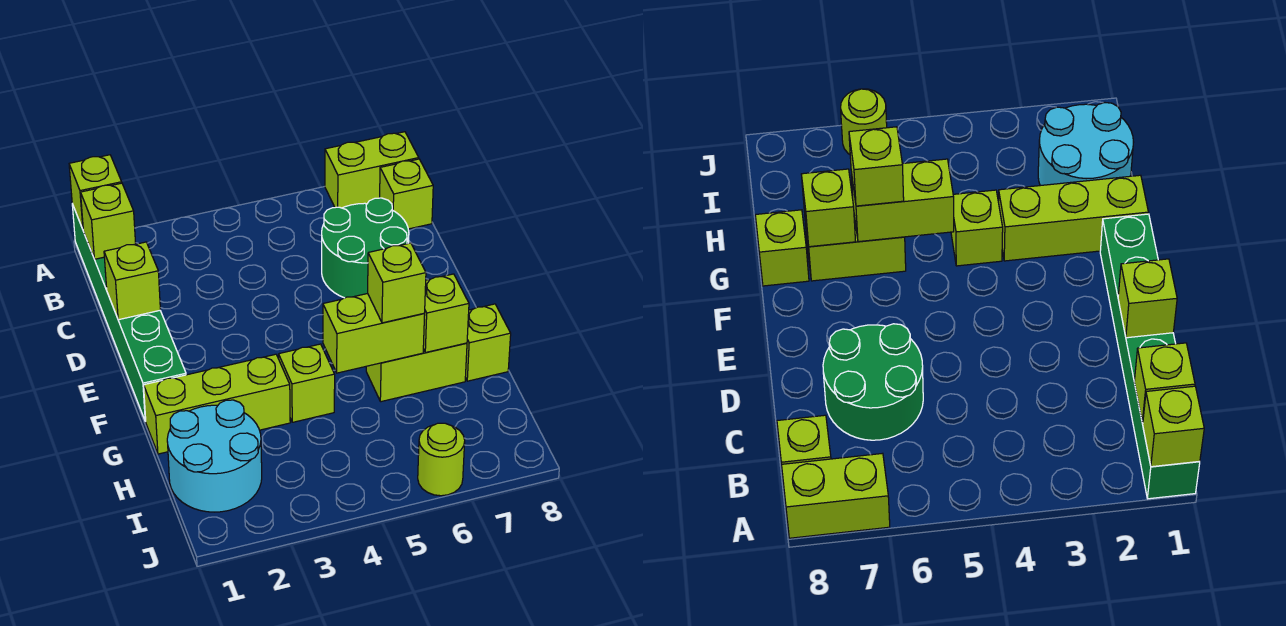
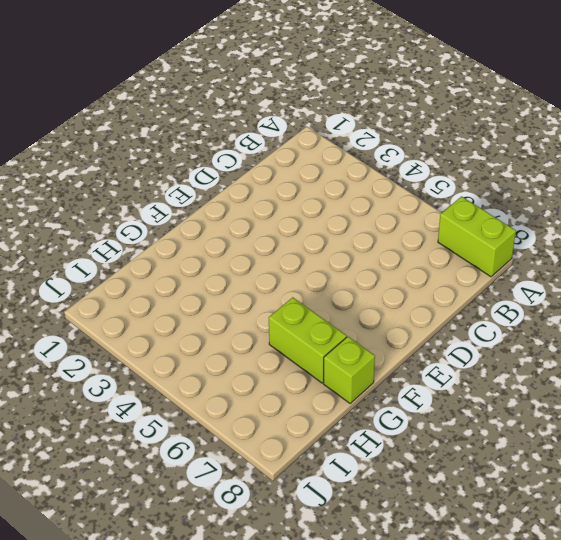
none -> green brick A1:F1 level 1
none -> lime brick B8 level 1
none -> green round brick C6:D7 level 1

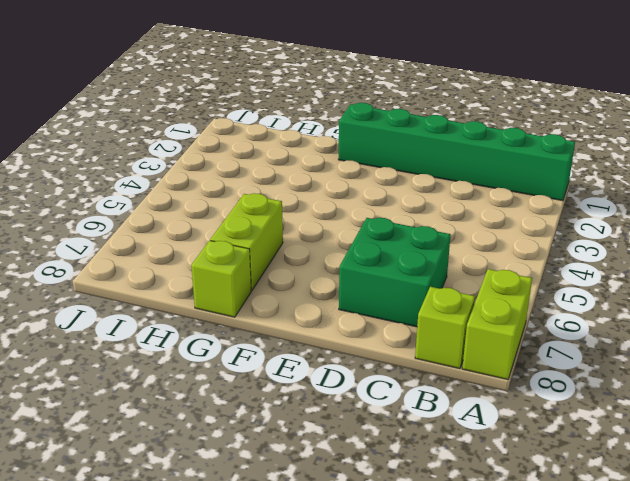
green brick C6:D7 level 1 -> green round brick C6:D7 level 1
none -> lime brick G1:G3 level 1
none -> lime brick G4 level 1
none -> cyan round brick H1:I2 level 1

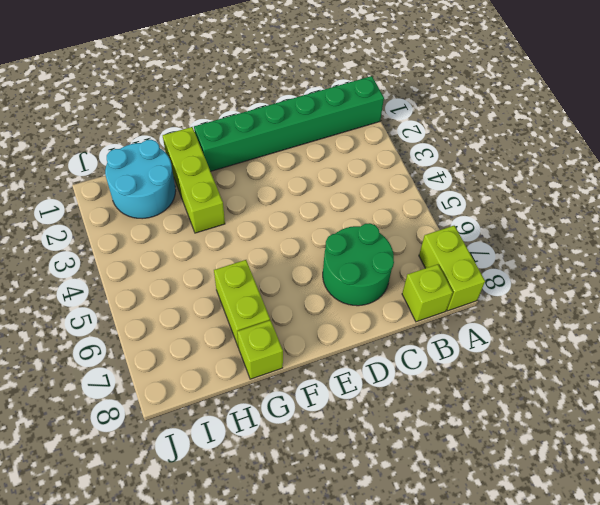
none -> lime brick G4 level 1
none -> lime round brick J6 level 1
none -> lime brick A1 level 2

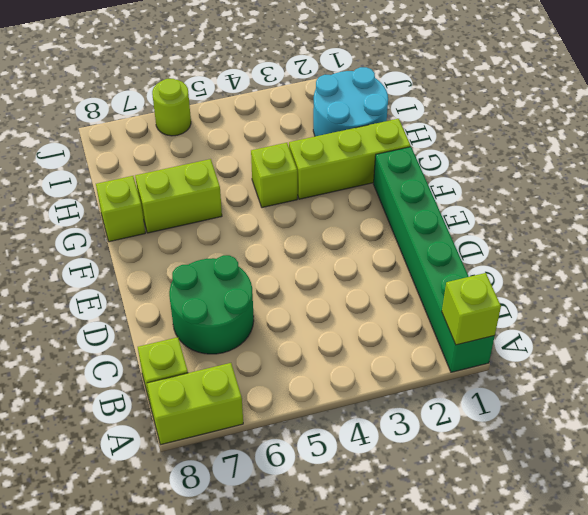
none -> lime brick B1 level 2
none -> lime brick D1 level 2
none -> lime brick G5:G6 level 2

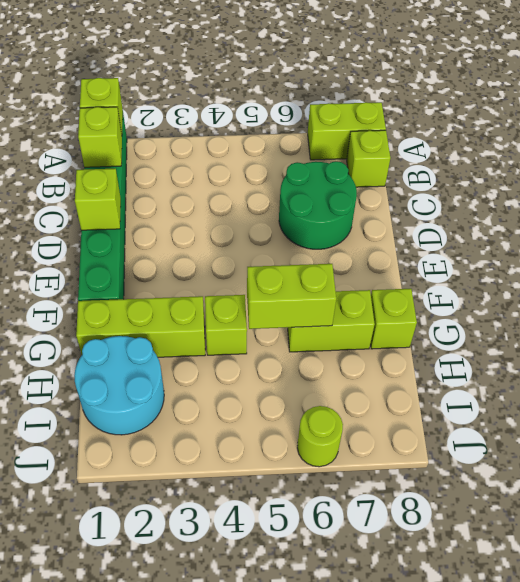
none -> lime brick G7 level 2
none -> lime brick G6 level 3

